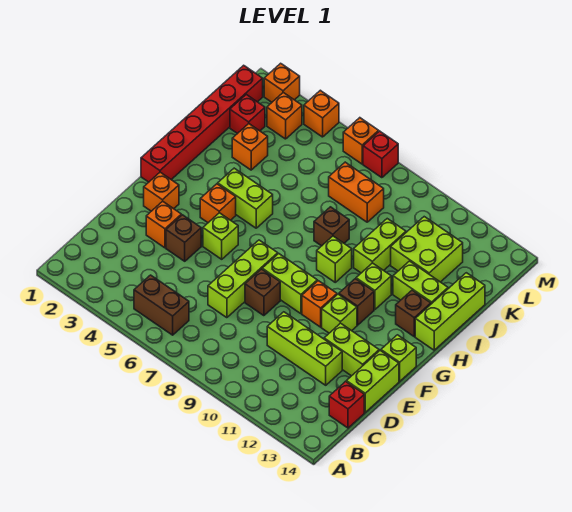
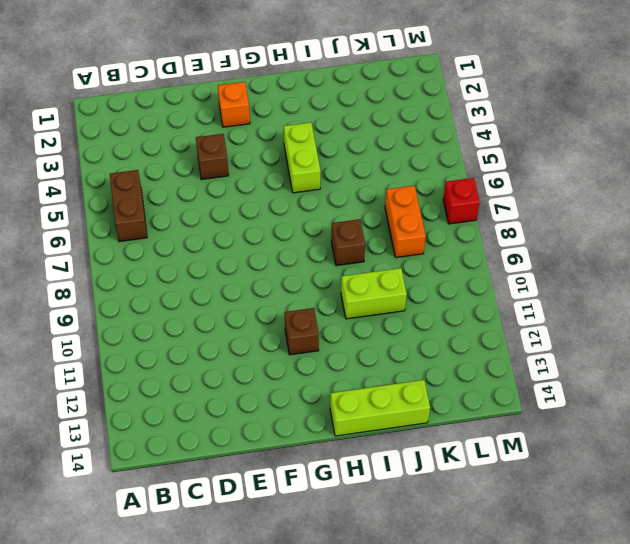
none -> red brick C14 level 1
none -> lime brick D7:F7 level 1
none -> lime brick D10:D12 level 1
none -> lime brick D14:E14 level 1

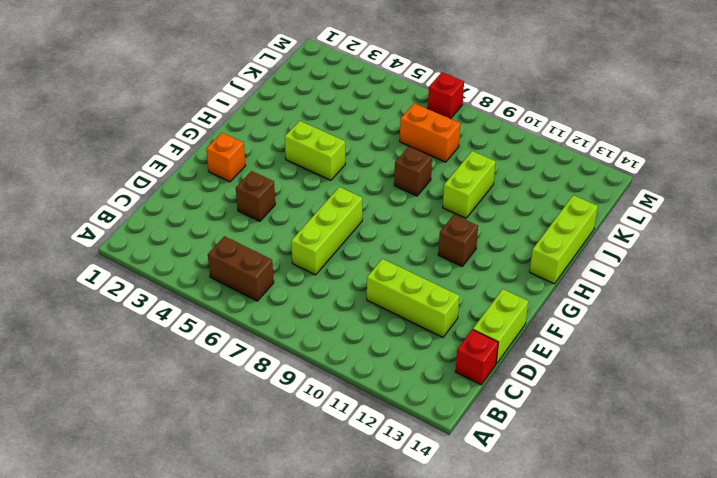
none -> orange brick E3 level 1
none -> brown brick E8 level 1
none -> lime brick E12:E13 level 1
none -> lime brick F5 level 1

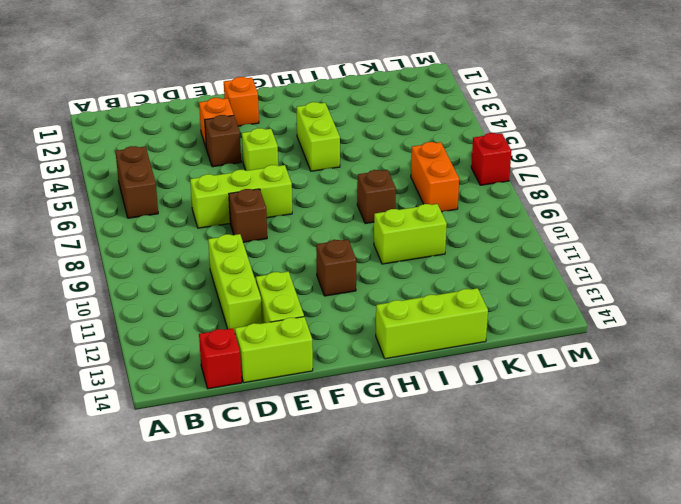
none -> lime brick F8:F9 level 1
none -> orange brick F10 level 1
none -> lime brick F11 level 1
none -> lime brick F14 level 1

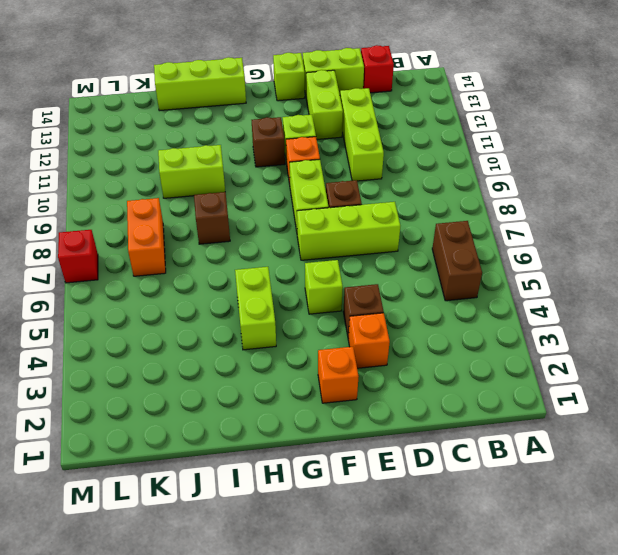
none -> red brick G1:L1 level 1
none -> orange brick G4 level 1
none -> lime brick H9 level 1
none -> lime brick H11 level 1

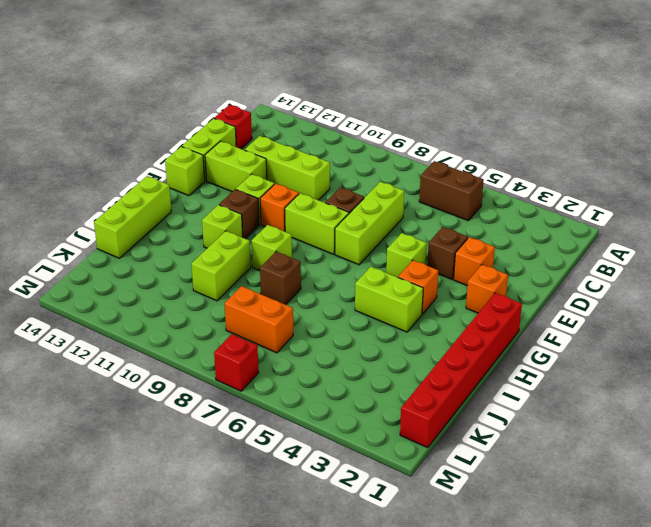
none -> brown brick H13 level 1
none -> lime brick I12:I13 level 1
none -> orange brick J3 level 1
none -> lime brick J11:K12 level 1

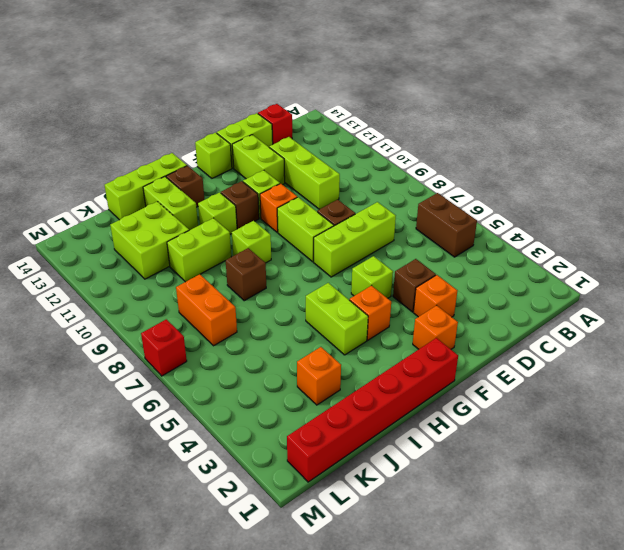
none -> red brick K2 level 1
none -> orange brick L3 level 1
none -> orange brick M2 level 1
none -> orange brick M4 level 1

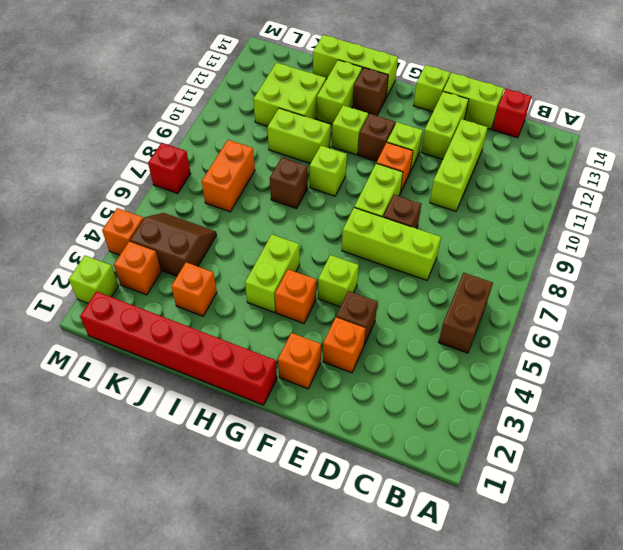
brown slope K4:L5 level 1 top 4 -> none
lime brick M2 level 1 -> orange brick M2 level 1
none -> red brick K2 level 1
none -> orange brick M6 level 1

